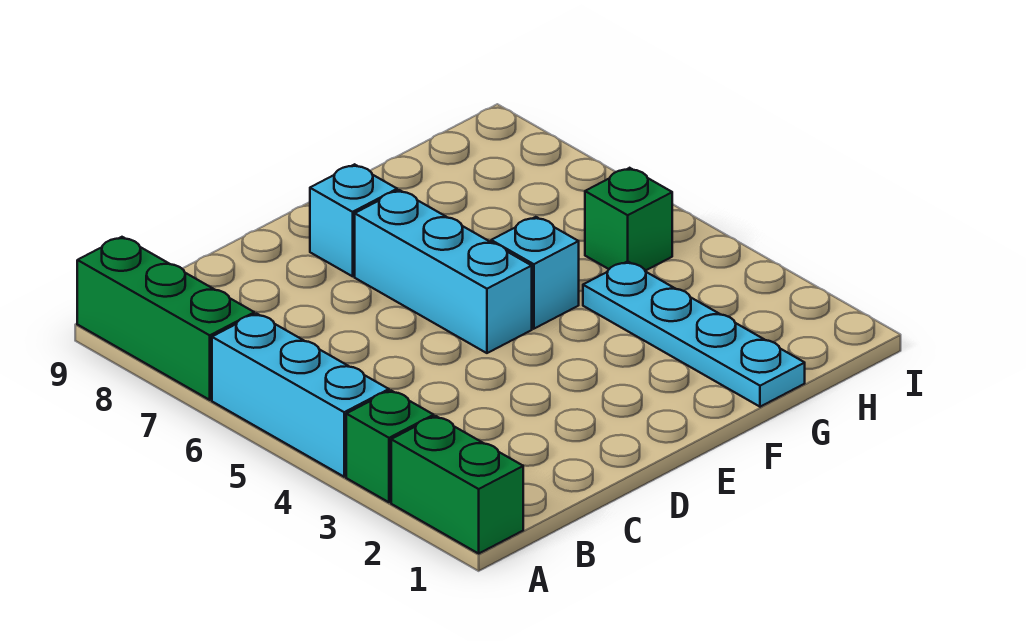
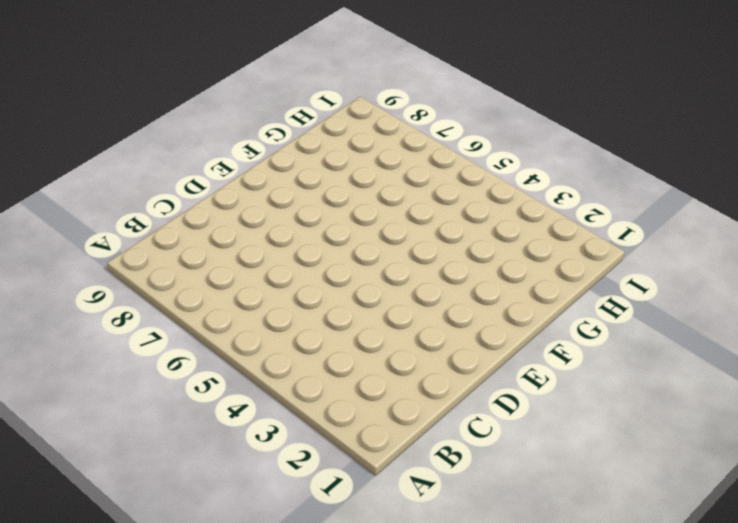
none -> green brick A1:A2 level 1
none -> green brick A3 level 1

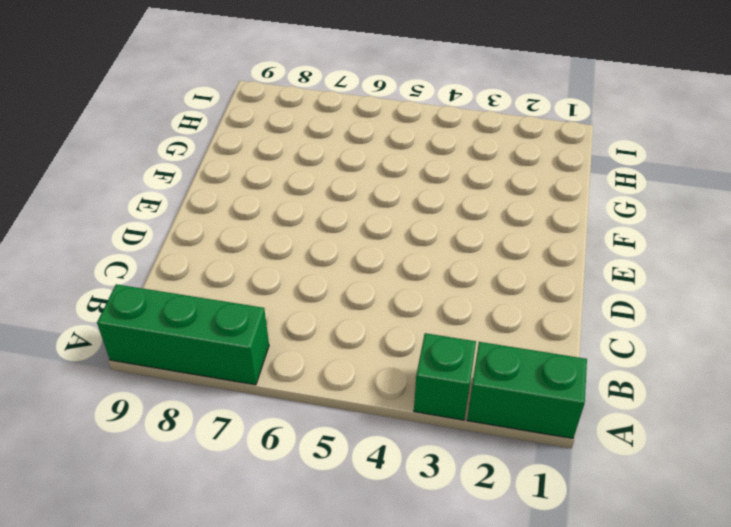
none -> cyan brick A4:A6 level 1
none -> cyan brick E5:E7 level 1

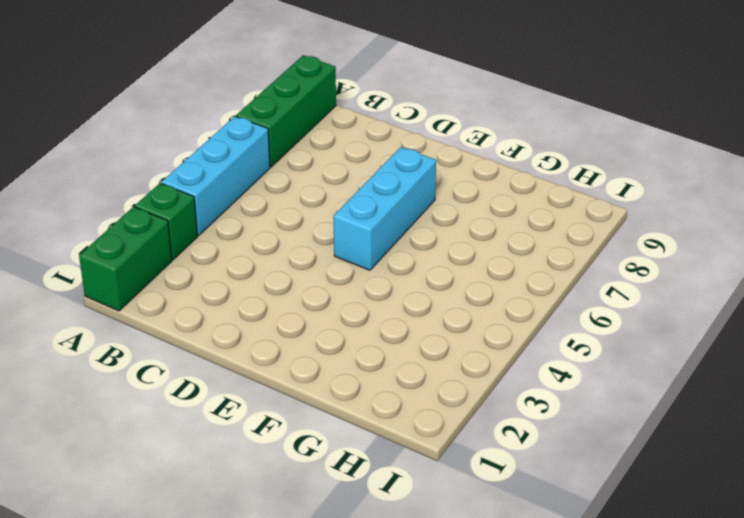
none -> cyan brick E8 level 1
none -> cyan brick F5 level 1

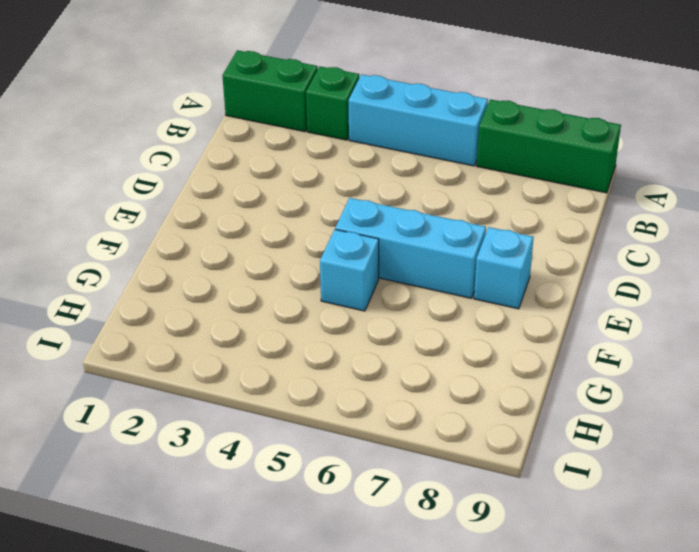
none -> cyan plate G1:G4 level 1
none -> green brick H5 level 1

